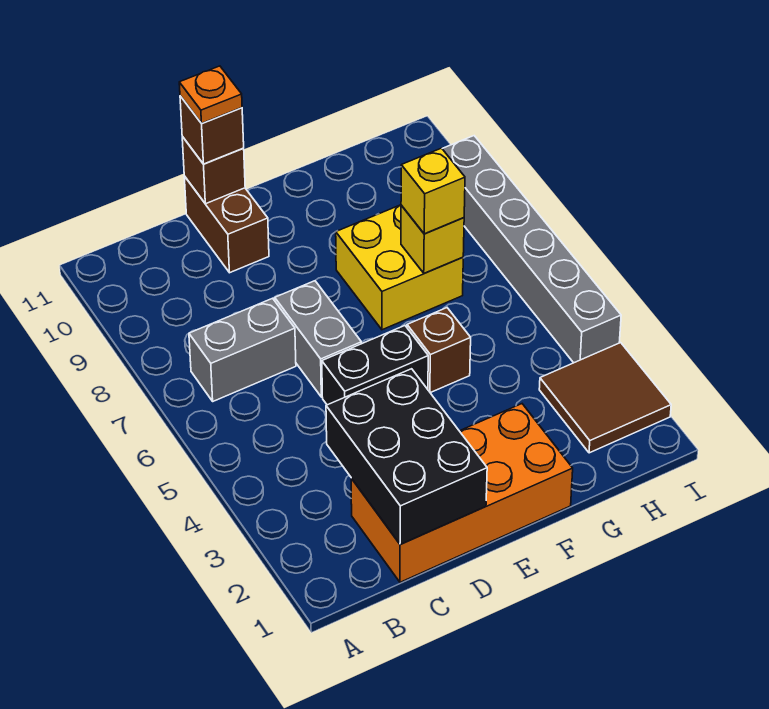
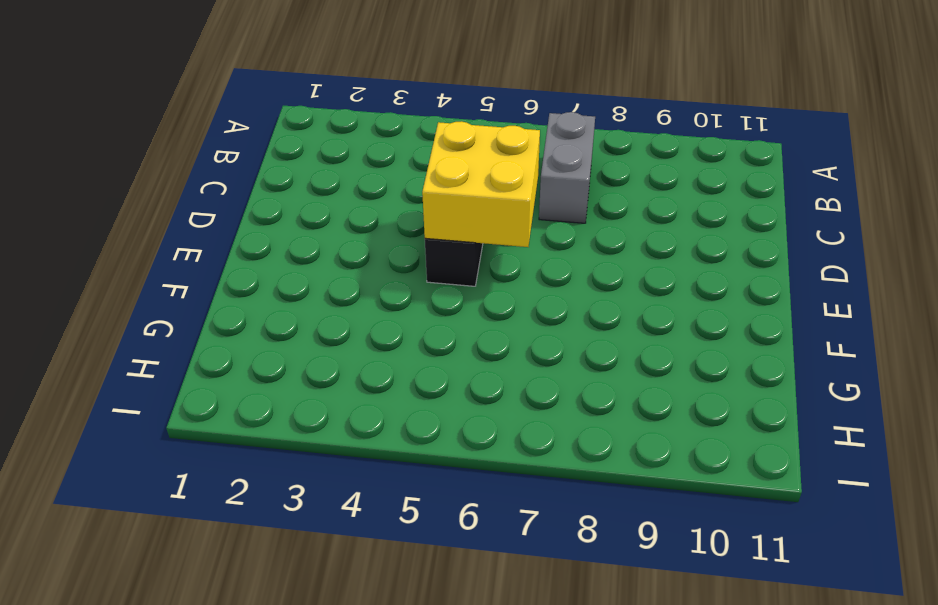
yellow brick D5:E6 level 2 -> yellow brick F7:G8 level 1
none -> orange brick C1:F2 level 1
none -> grey brick D6:D7 level 1
none -> brown brick D10:D11 level 1

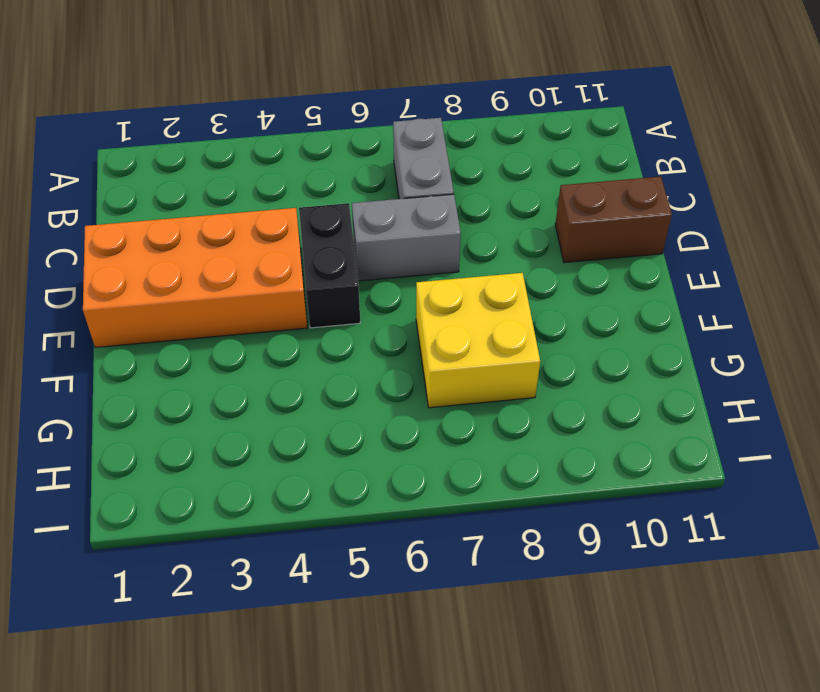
orange brick D1:E4 level 1 -> orange brick C1:F2 level 1
none -> brown brick F5 level 1
none -> brown tile H2:I3 level 1
none -> grey brick I4:I9 level 1

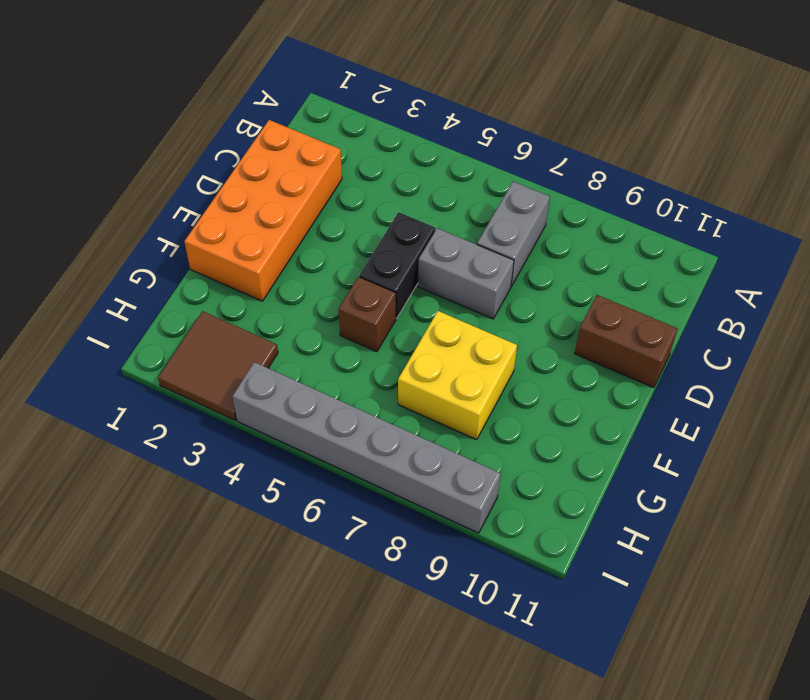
none -> black brick C1:D3 level 2
none -> brown brick D11 level 2
none -> yellow brick G7 level 2

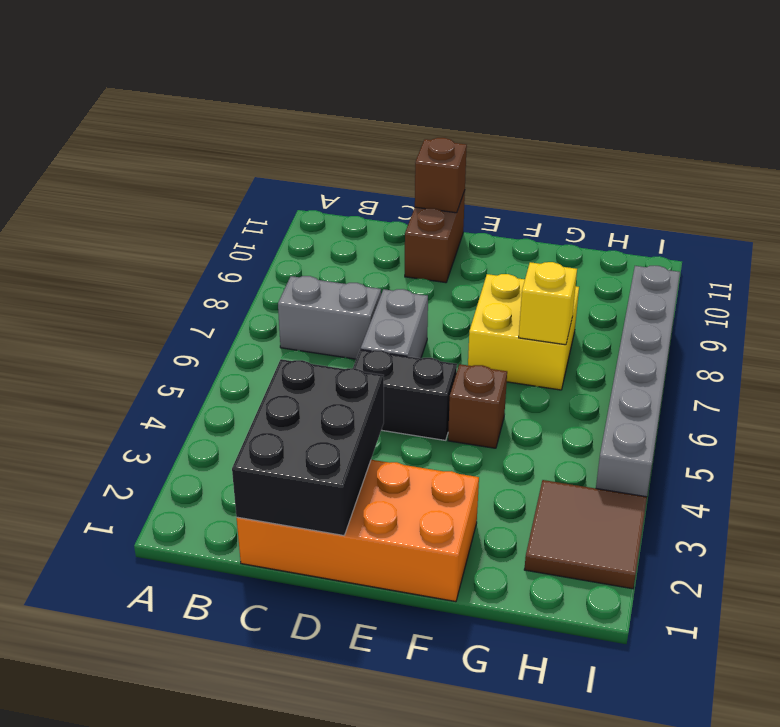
none -> brown brick D11 level 3
none -> yellow brick G7 level 3
none -> orange plate D11 level 4

